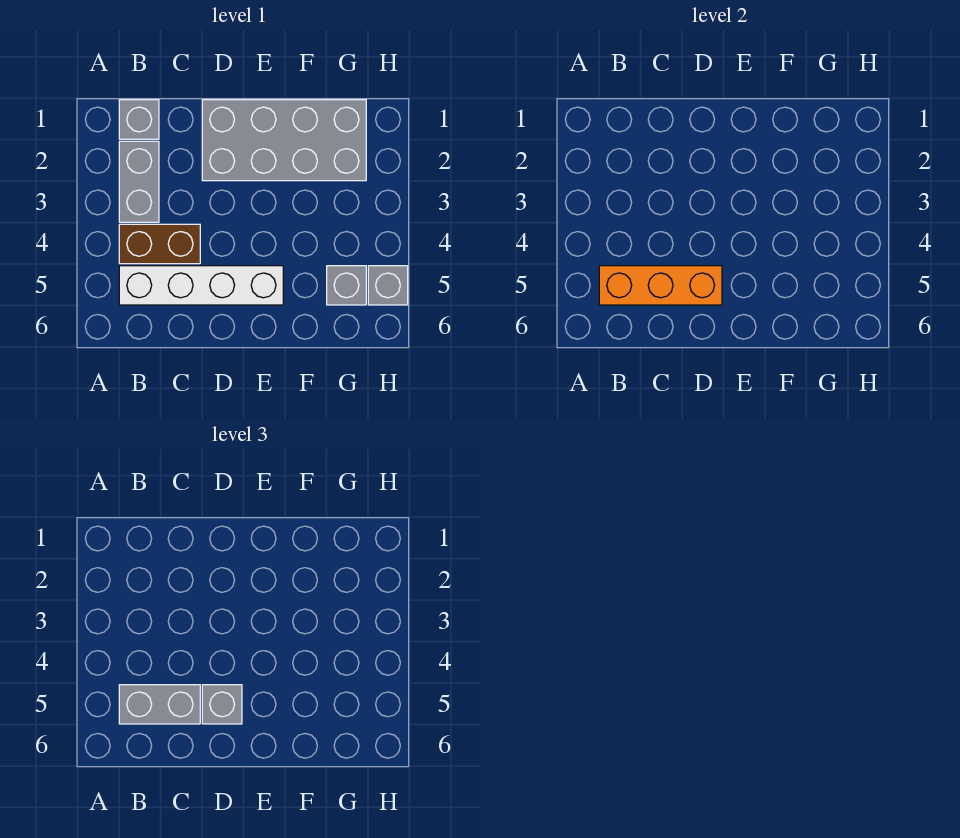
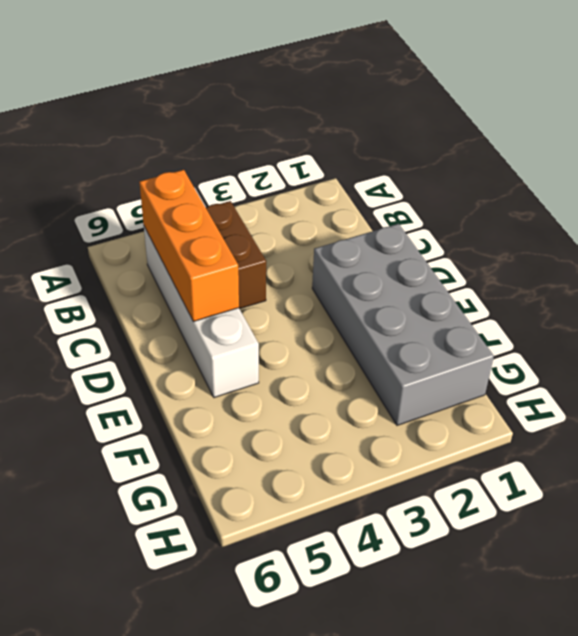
none -> grey brick B1 level 1
none -> grey brick B2:B3 level 1

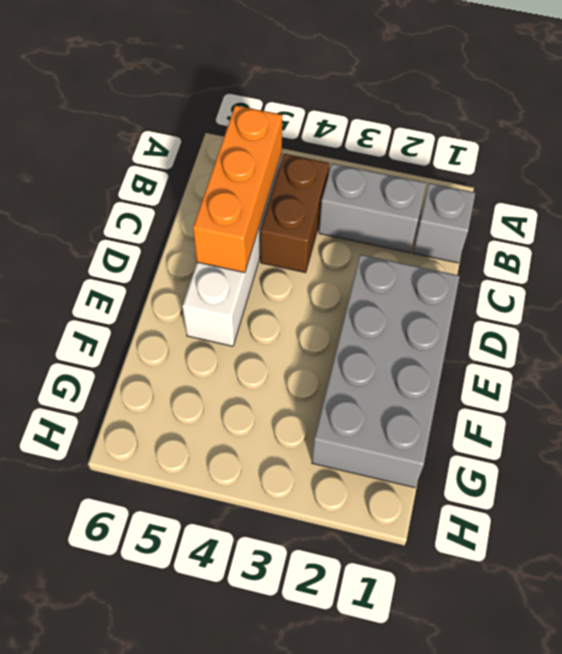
none -> grey brick G5 level 1
none -> grey brick H5 level 1

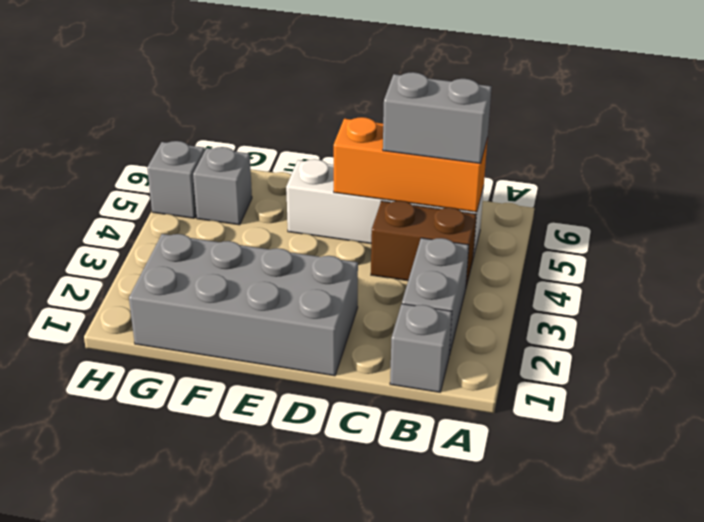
none -> grey brick D5 level 3

